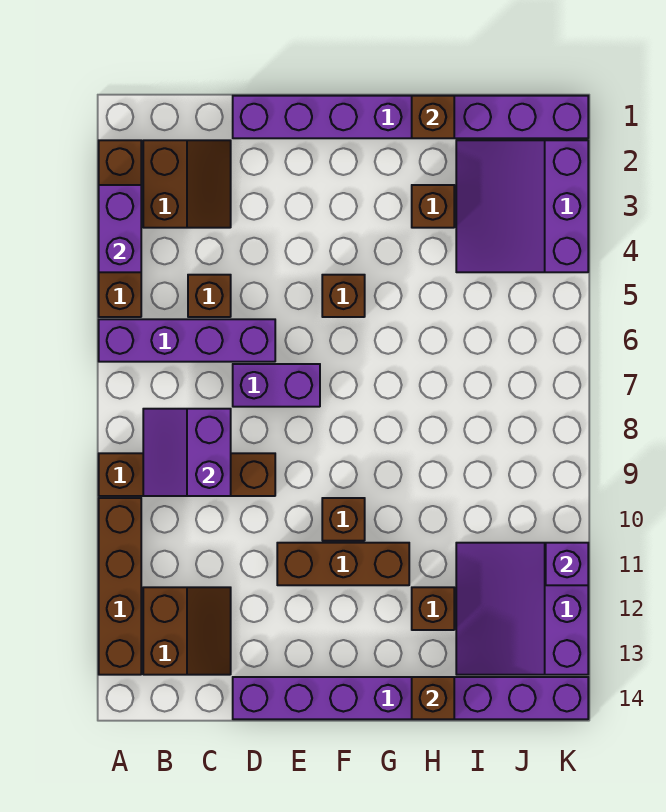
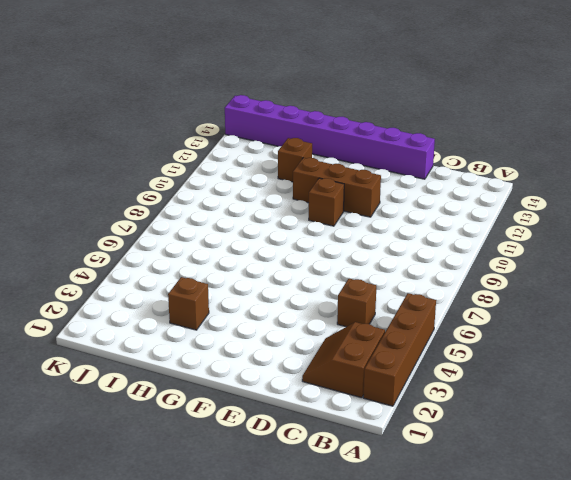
none -> purple brick A6:D6 level 1
none -> brown brick A9:D9 level 1
none -> brown brick A10:A13 level 1

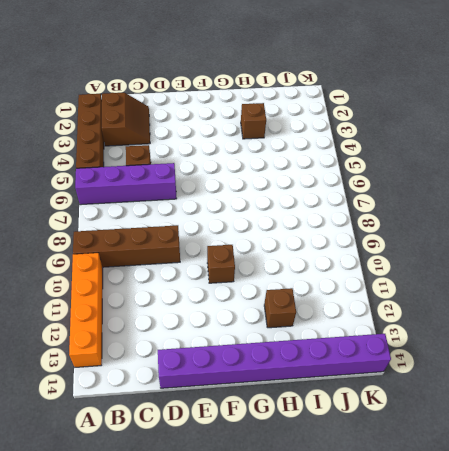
orange brick A10:A13 level 1 -> brown brick A10:A13 level 1
none -> brown slope B12:C13 level 1 top B
none -> purple brick D1:K1 level 1
none -> purple brick D7:E7 level 1

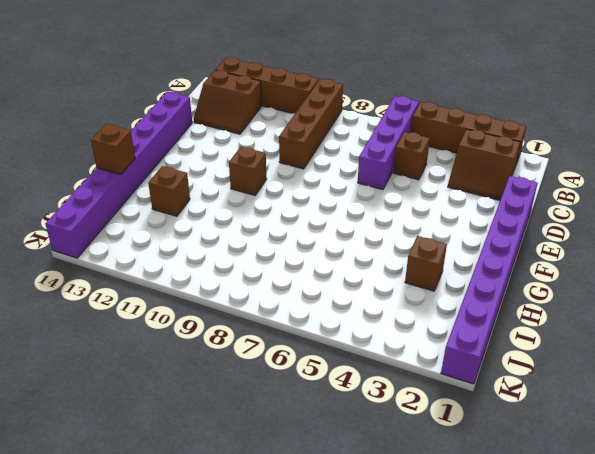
none -> purple brick D7:E7 level 1
none -> brown brick E11:G11 level 1
none -> brown brick F5 level 1

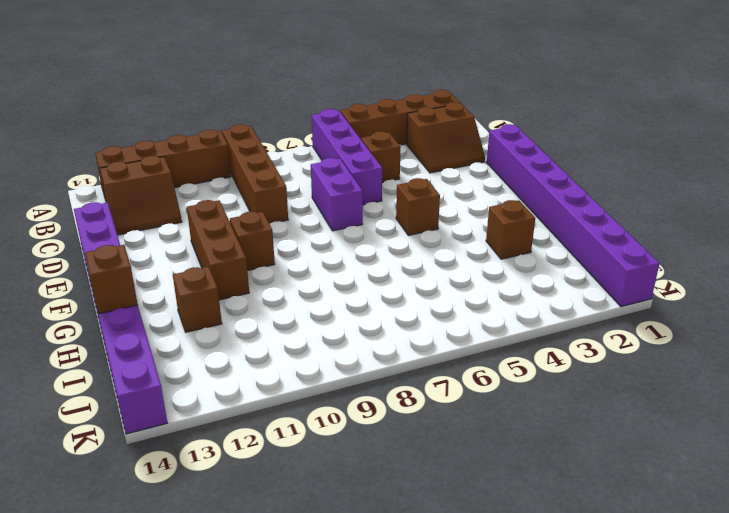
none -> purple slope I2:K4 level 1 top K
none -> purple slope I11:K13 level 1 top K
none -> purple brick A3:A4 level 2

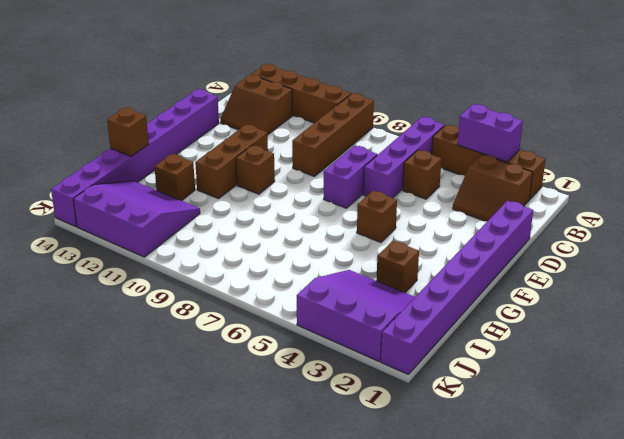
none -> purple slope B8:C9 level 2 top C
none -> brown brick H1 level 2
none -> purple brick K11 level 2

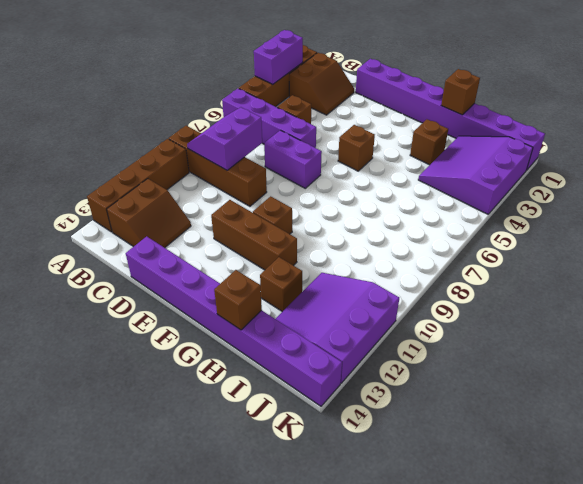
none -> purple brick K11 level 2

